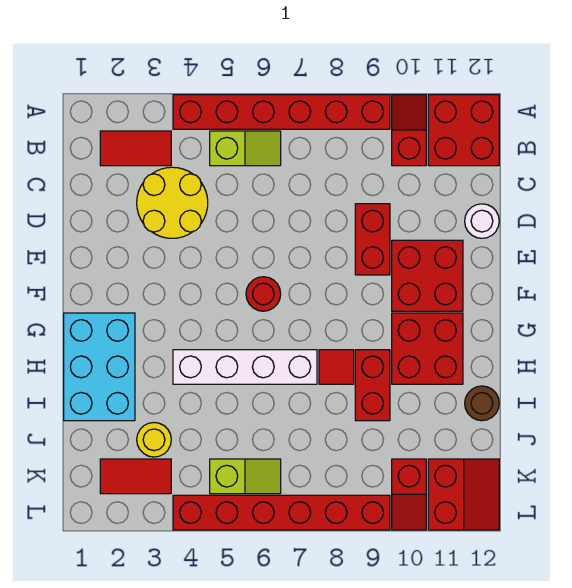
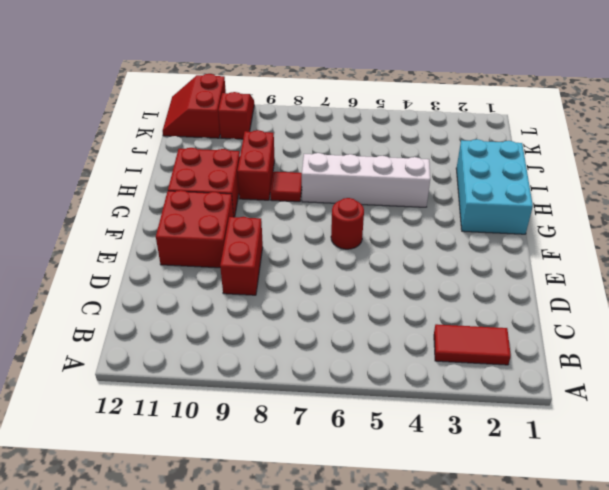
none -> red brick A4:A9 level 1
none -> red slope A10:B10 level 1 top B
none -> red brick A11:B12 level 1

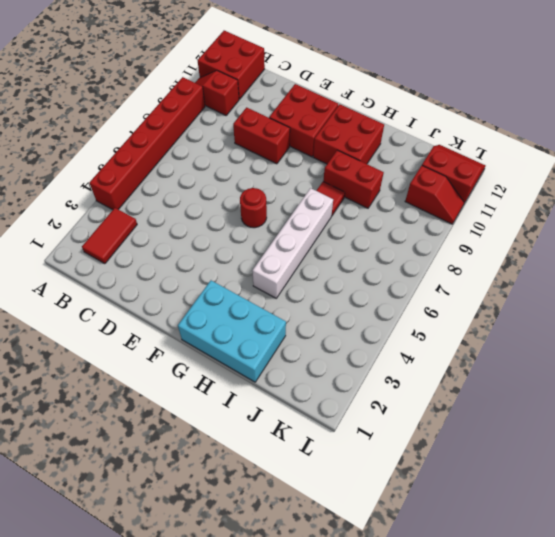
none -> lime slope B5:B6 level 1 top 5
none -> yellow round brick C3:D4 level 1
none -> white round brick D12 level 1

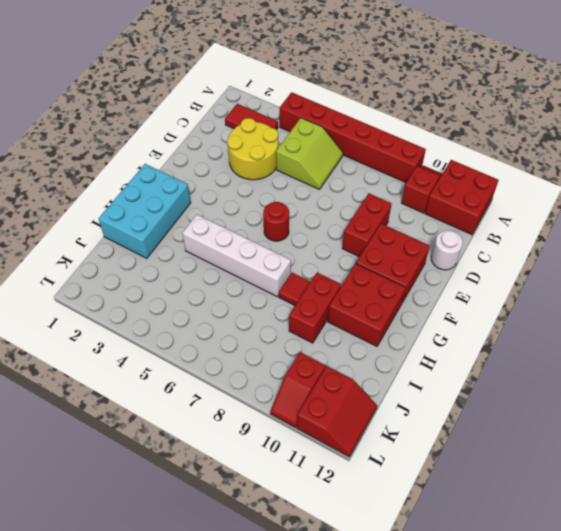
lime slope B5:C6 level 1 top 5 -> lime slope B5:B6 level 1 top 5
none -> brown round brick I12 level 1
none -> yellow round brick J3 level 1
none -> red tile K2:K3 level 1

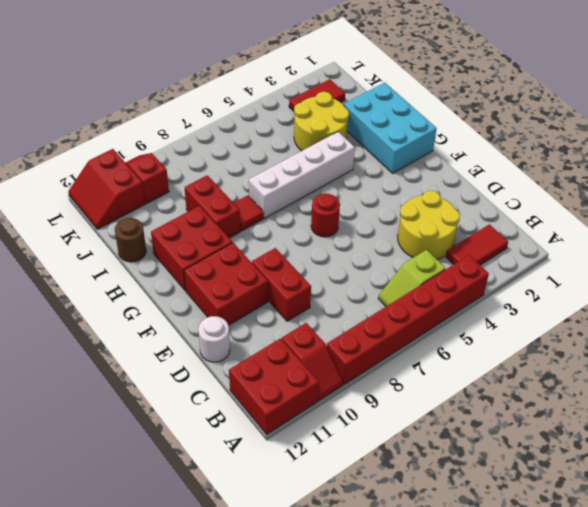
yellow round brick I3:J4 level 1 -> yellow round brick J3 level 1
none -> lime slope K5:K6 level 1 top 5
none -> red brick L4:L9 level 1

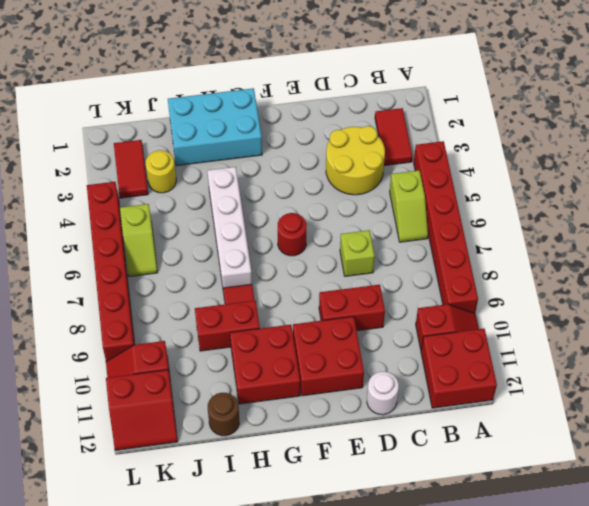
lime brick D7 level 1 -> none

